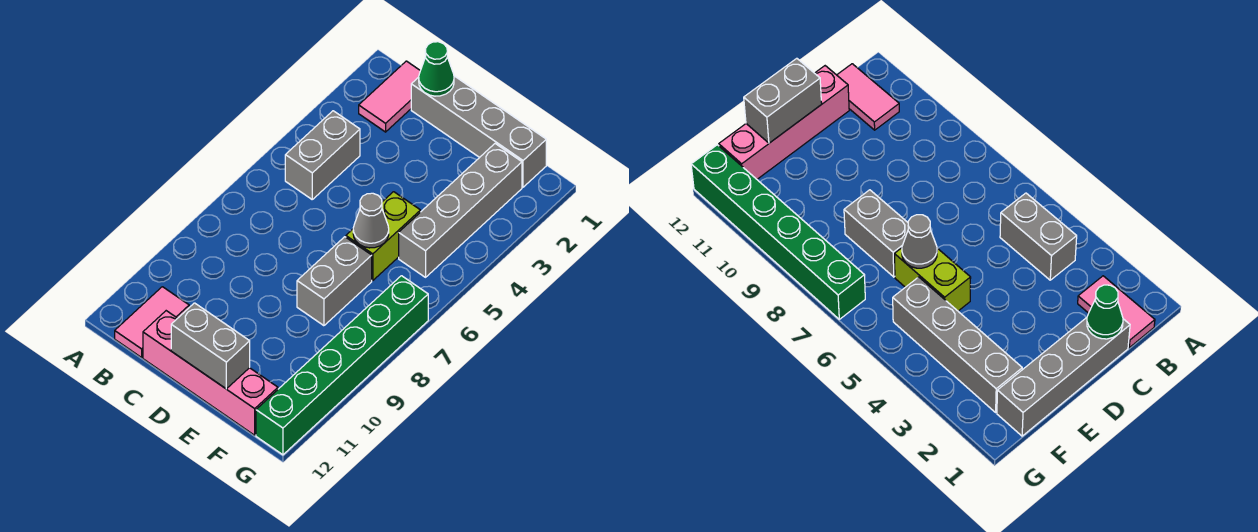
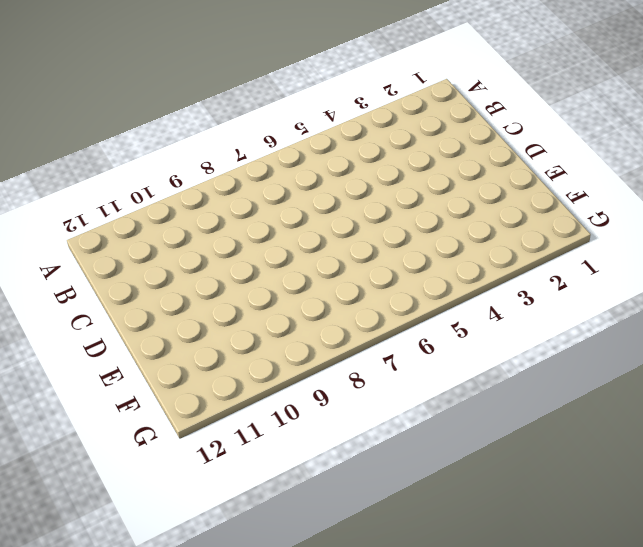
none -> pink tile B1:B2 level 1
none -> grey brick B4:B5 level 1
none -> pink tile B11:B12 level 1

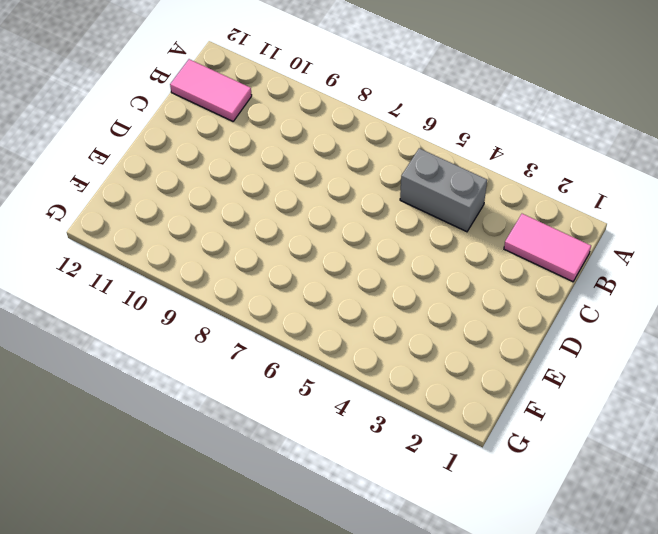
none -> grey brick C1:F1 level 1
none -> pink brick C12:F12 level 1
none -> lime brick E5:E6 level 1

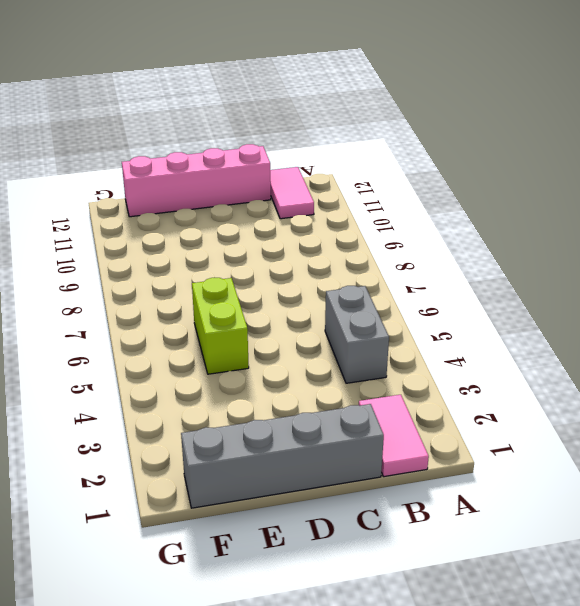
none -> grey brick E7:E8 level 1
none -> grey brick F2:F5 level 1
none -> green brick G7:G12 level 1

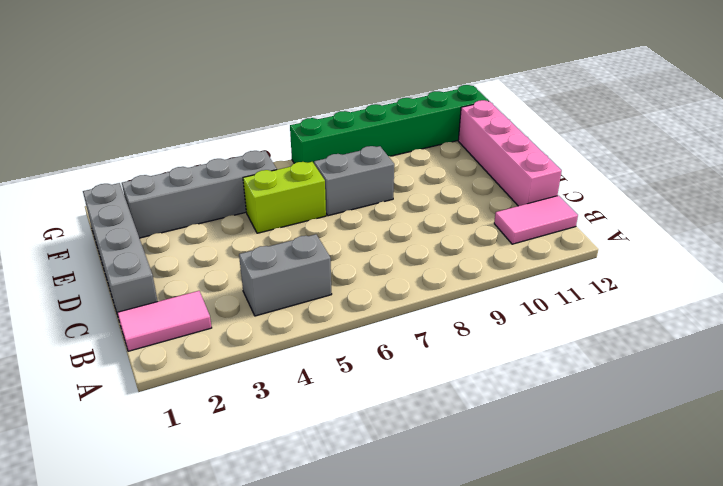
none -> green cone C1 level 2
none -> grey brick D12:E12 level 2
none -> grey cone E6 level 2

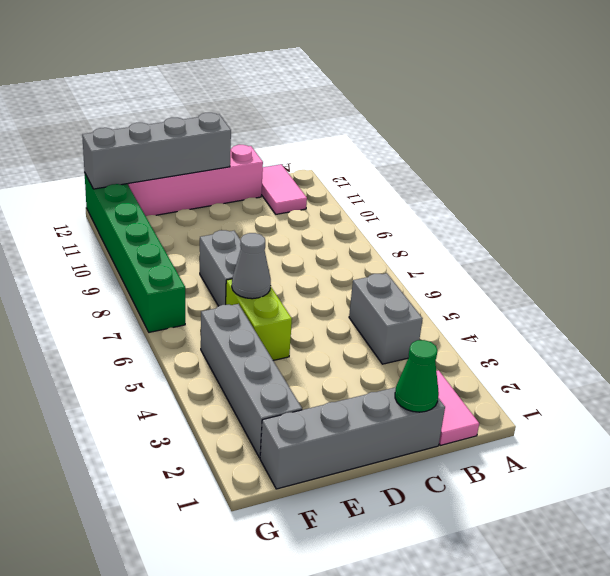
grey brick D12:G12 level 2 -> grey brick D12:E12 level 2

